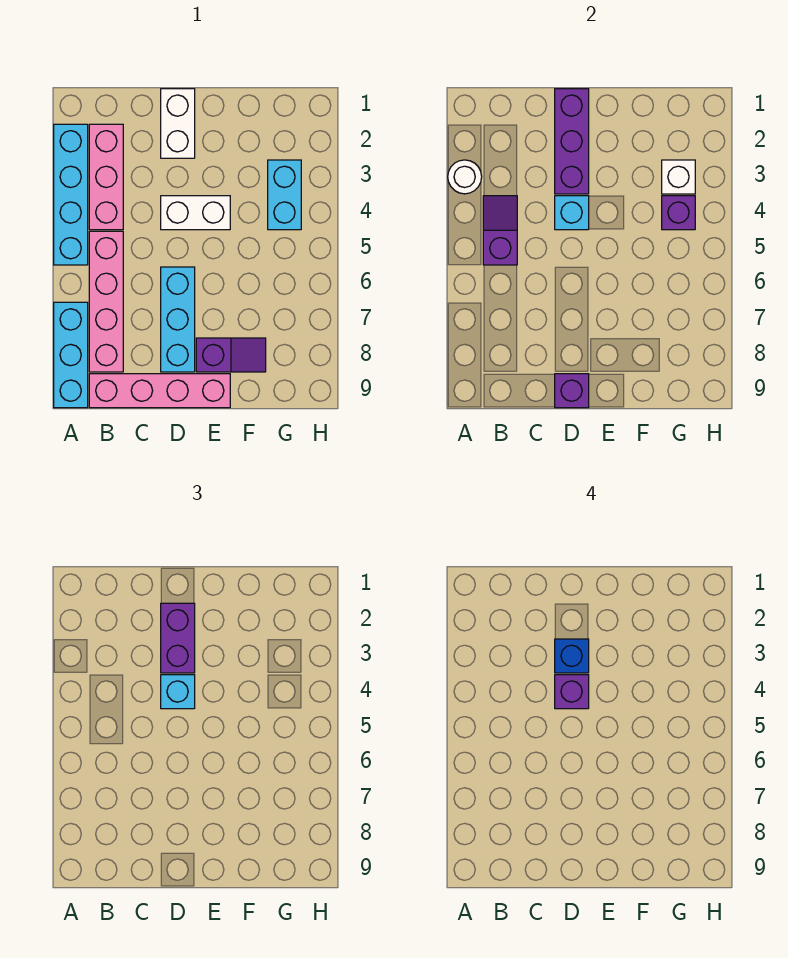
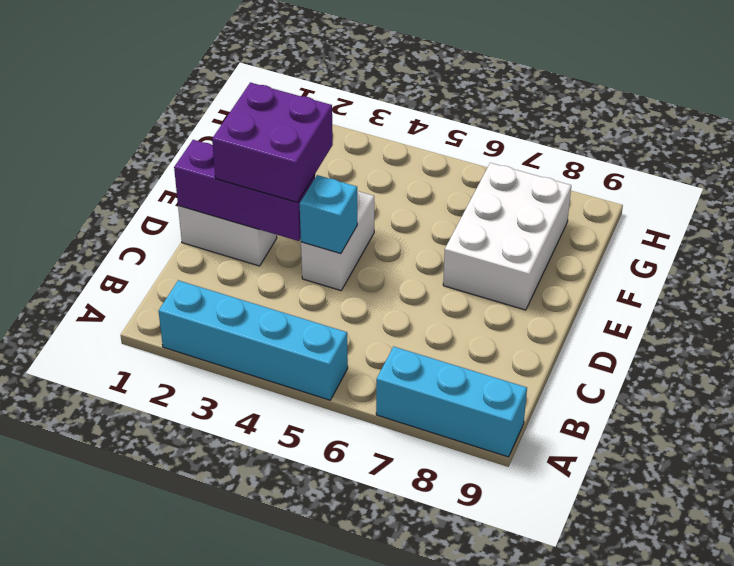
purple brick D2:E3 level 3 -> purple brick D2:D3 level 3
white brick E7:G8 level 1 -> purple slope E8:F8 level 1 top E
none -> pink brick B2:B4 level 1
none -> pink brick B5:B8 level 1
none -> pink brick B9:E9 level 1

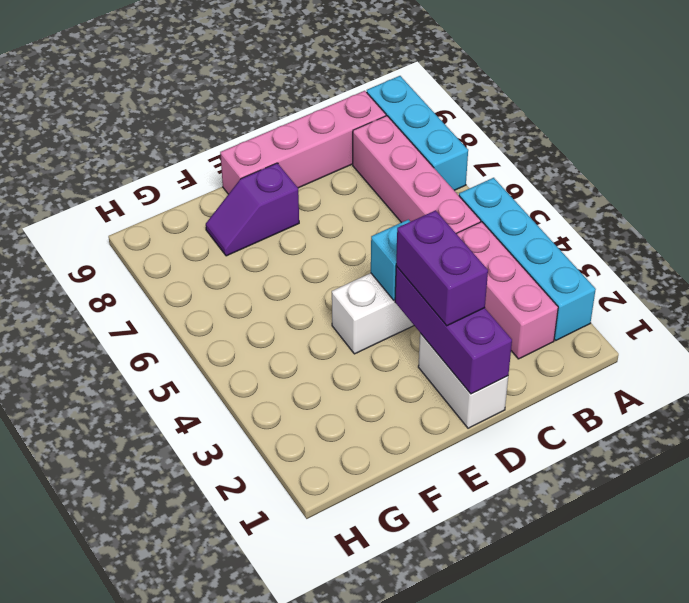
none -> cyan brick D6:D8 level 1
none -> cyan brick G3:G4 level 1
none -> white round brick A3 level 2

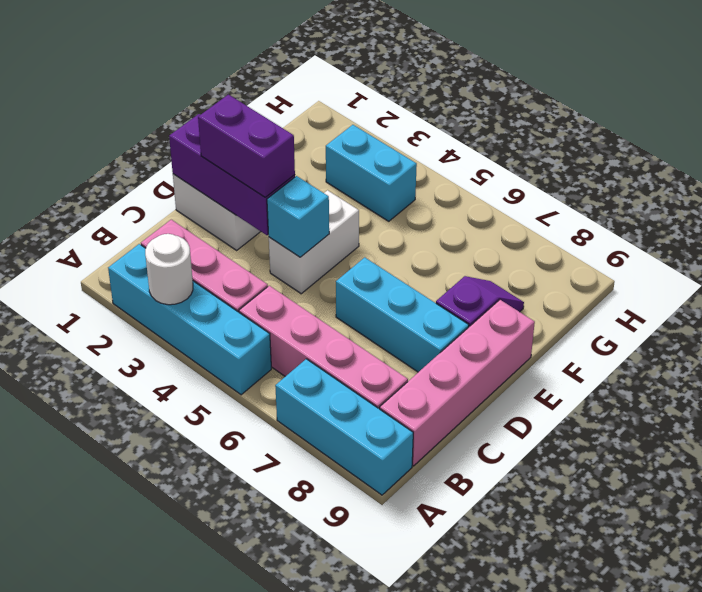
none -> purple slope B4:B5 level 2 top 5
none -> purple brick D9 level 2
none -> white brick G3 level 2

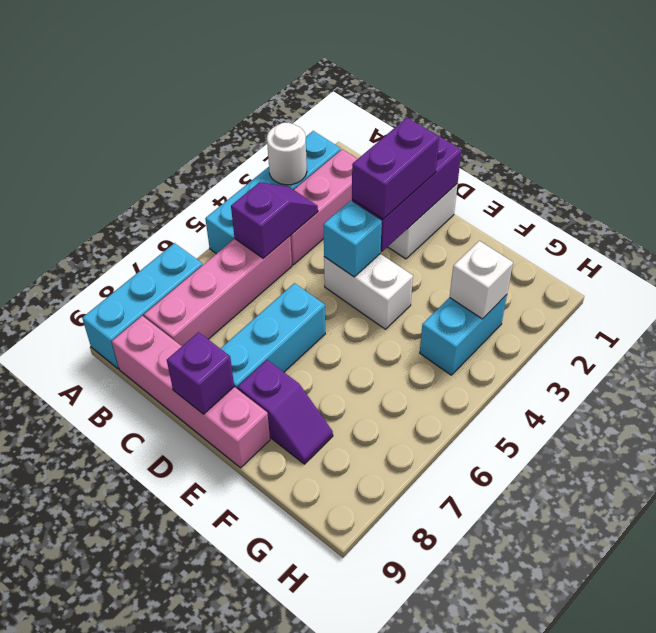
none -> purple brick G4 level 2
none -> cyan brick D4 level 3
none -> blue brick D3 level 4

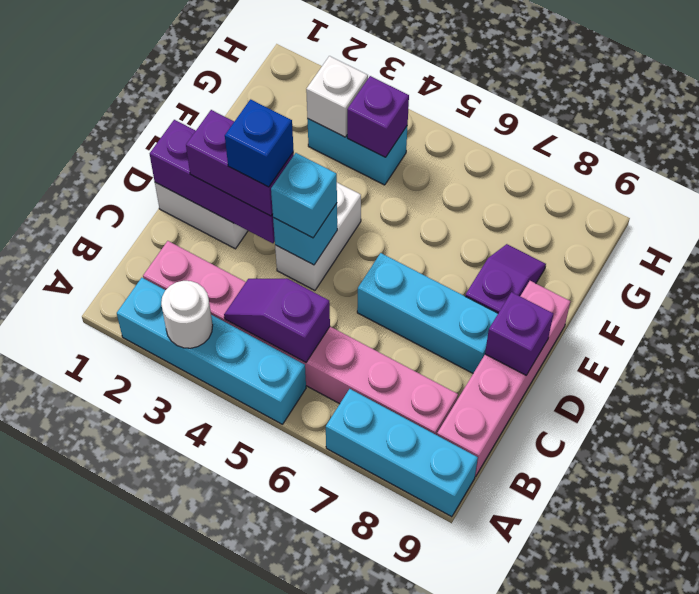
none -> purple brick D4 level 4

